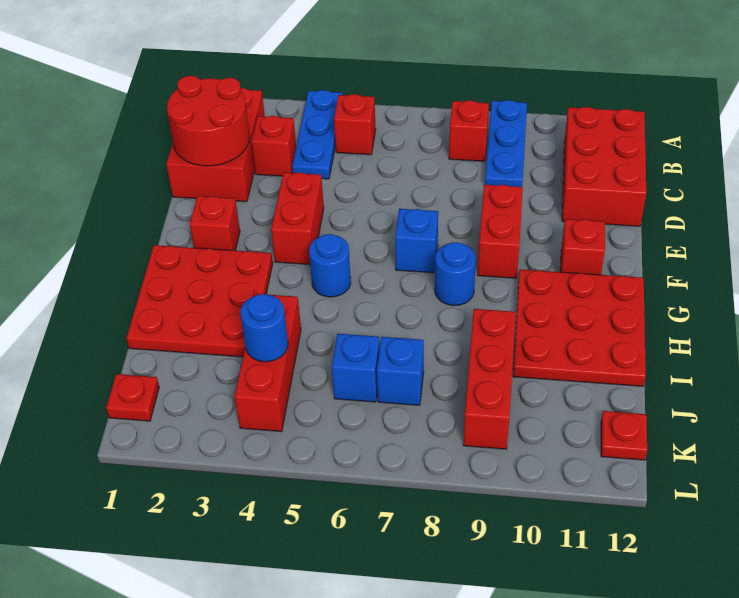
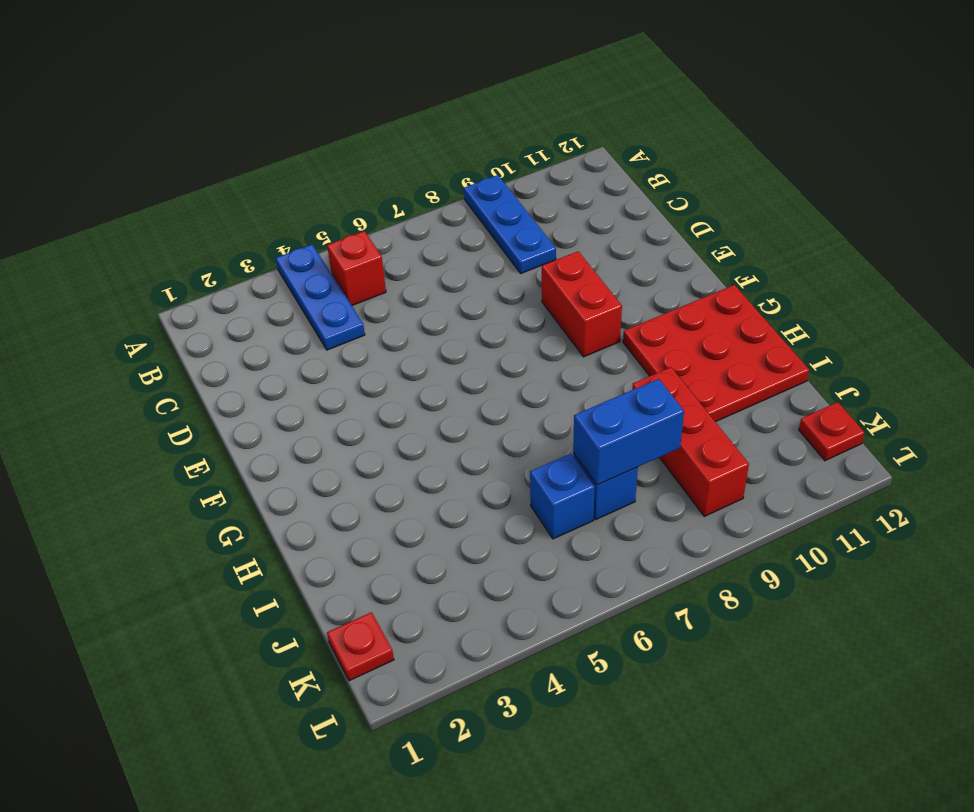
blue brick J7:J8 level 2 -> none
none -> red brick B1:D2 level 1
none -> red brick B8 level 1
none -> red brick B11:D12 level 1

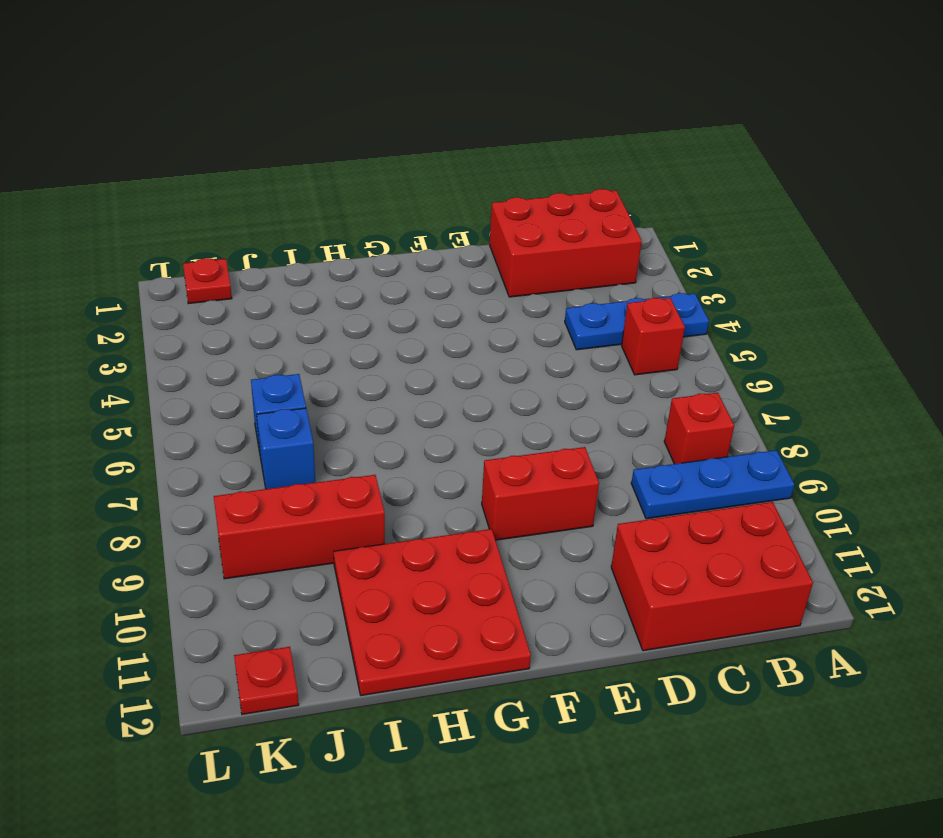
none -> red brick C3 level 1
none -> red brick E4:F4 level 1
none -> red brick F2 level 1

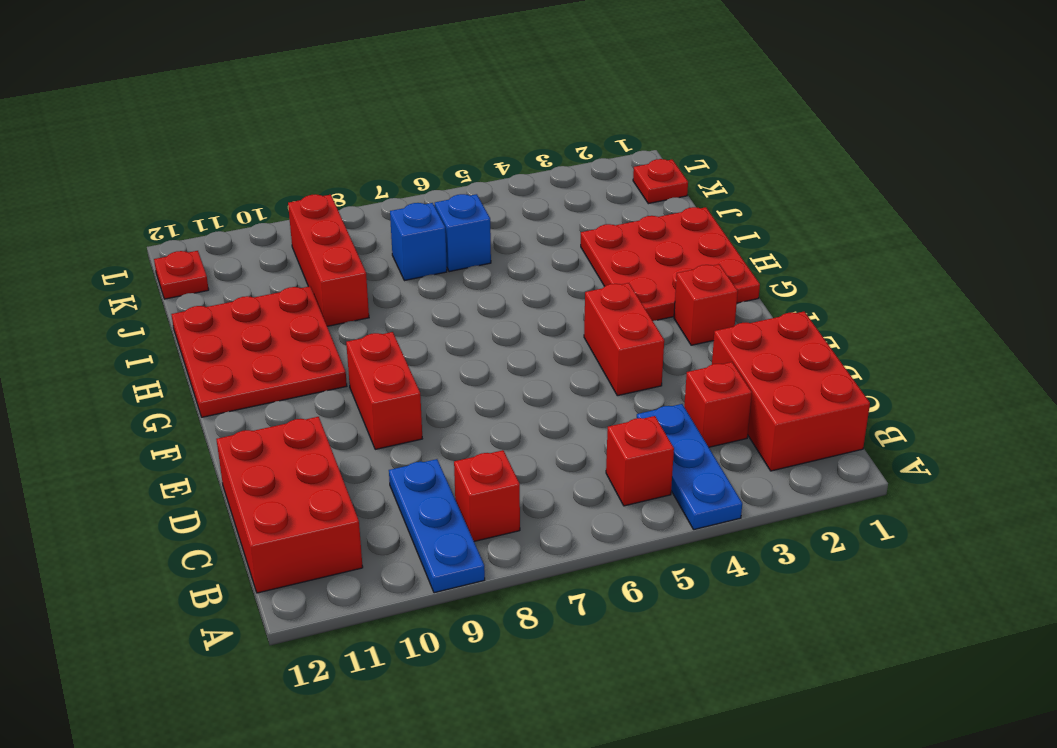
none -> blue brick F7 level 1
none -> red brick F11 level 1
none -> blue round brick G5 level 1

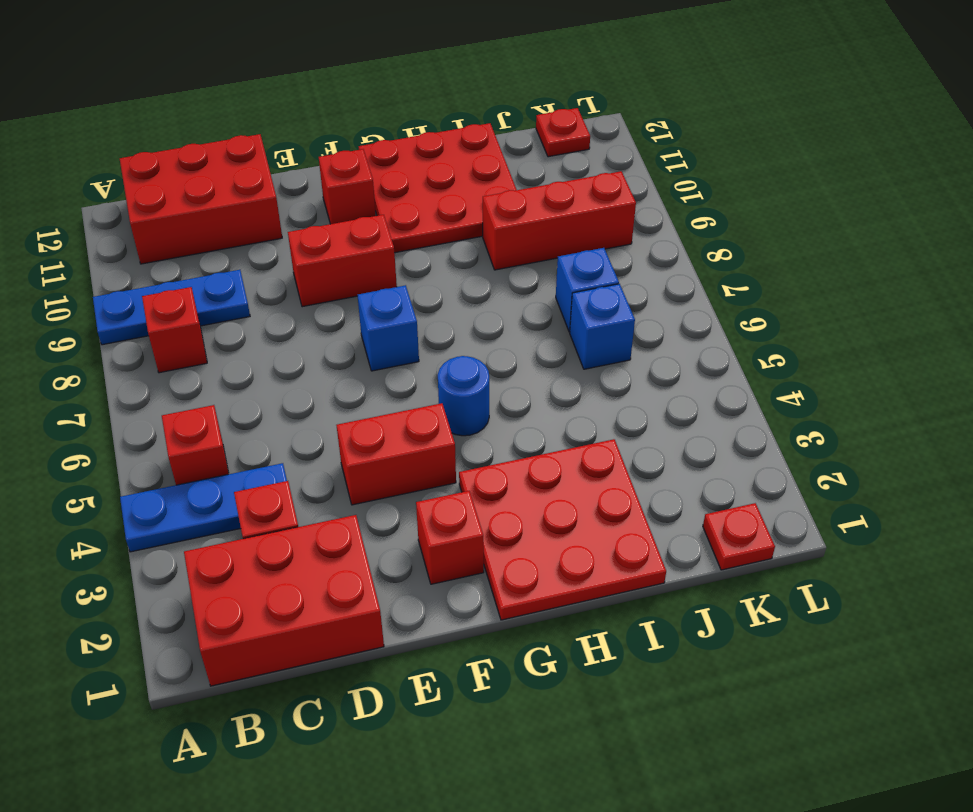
none -> blue round brick G8 level 1
none -> red brick I4:K4 level 1
none -> red round brick C1:D2 level 2

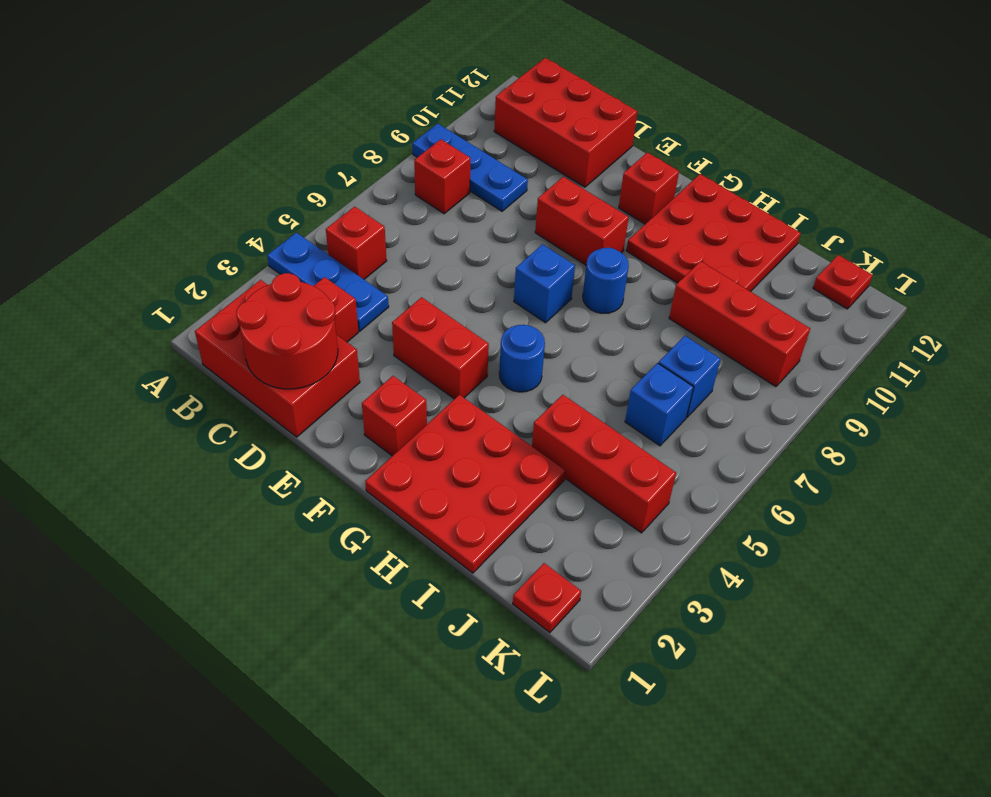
none -> blue round brick J4 level 2

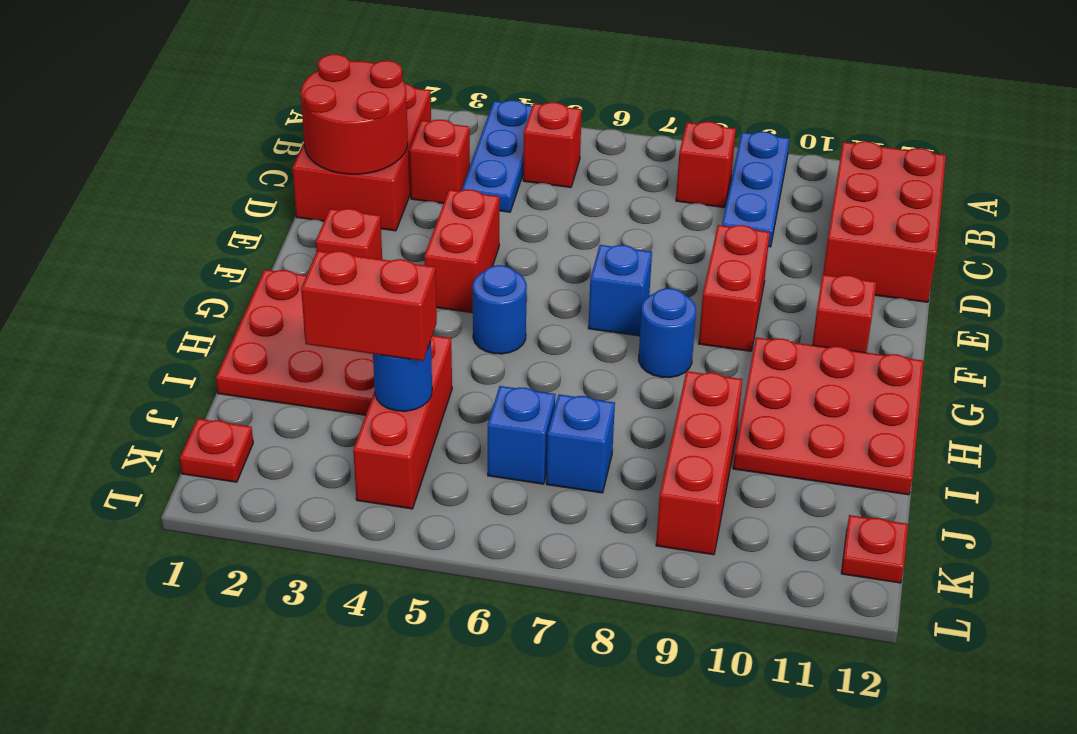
red brick J3:J4 level 3 -> none

